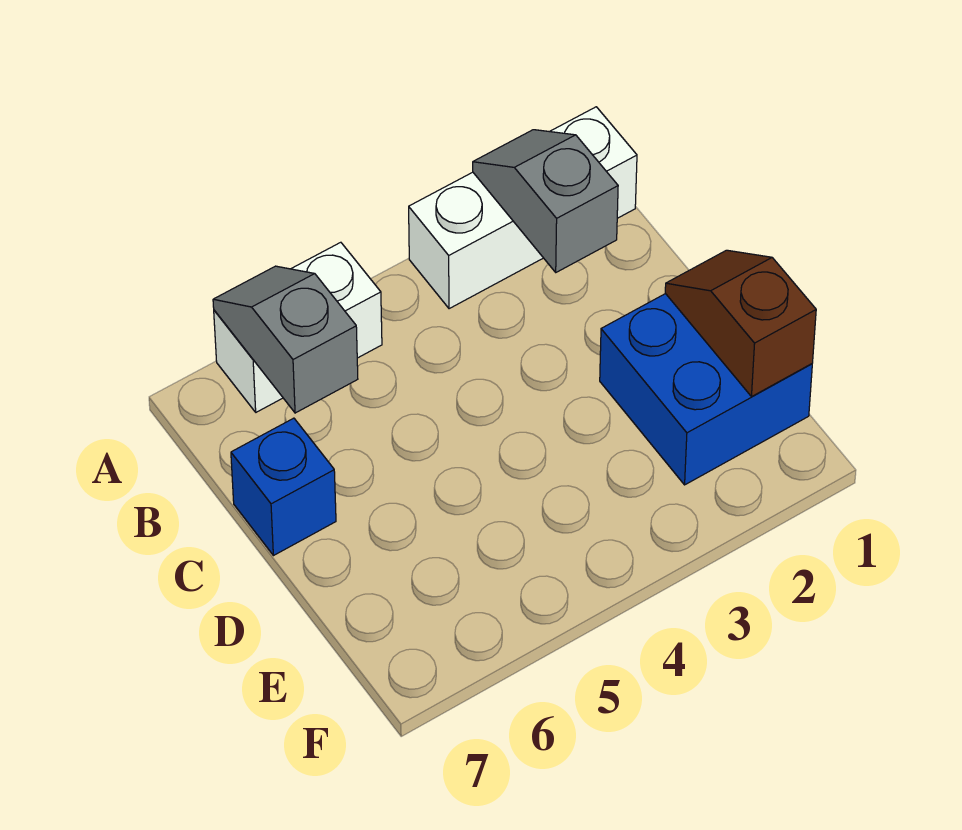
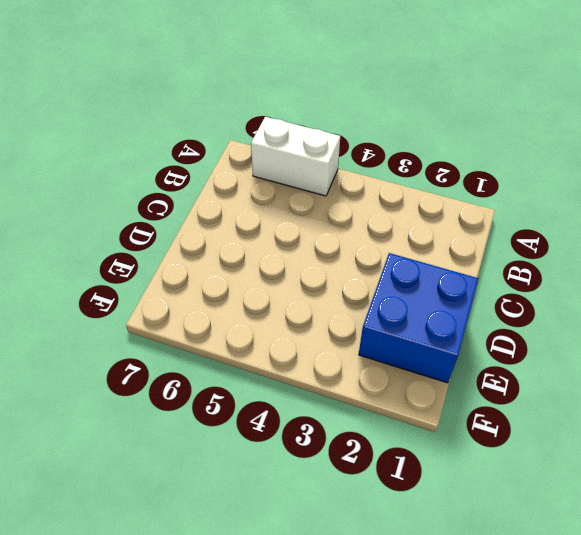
none -> white brick A1:A3 level 1
none -> blue brick C7 level 1

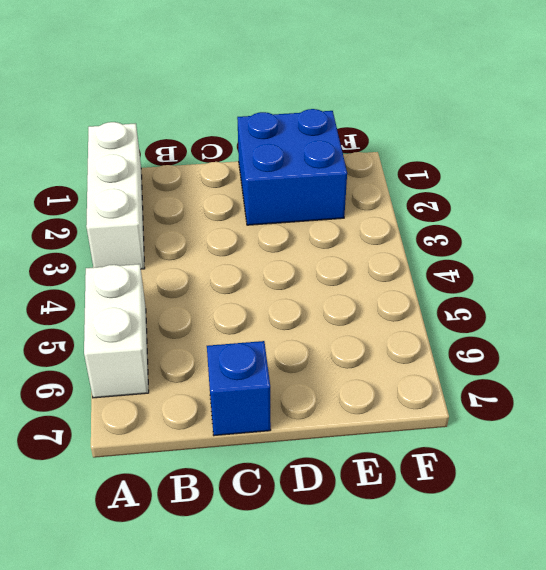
none -> grey slope A2:B2 level 2 top B
none -> grey slope A6:B6 level 2 top B

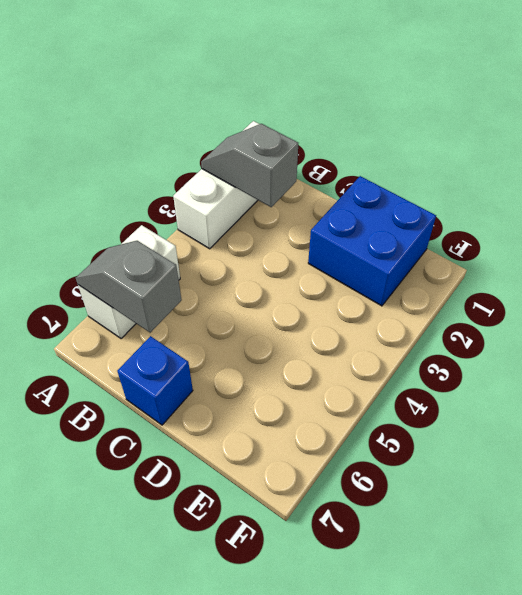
none -> brown slope D1:E1 level 2 top E

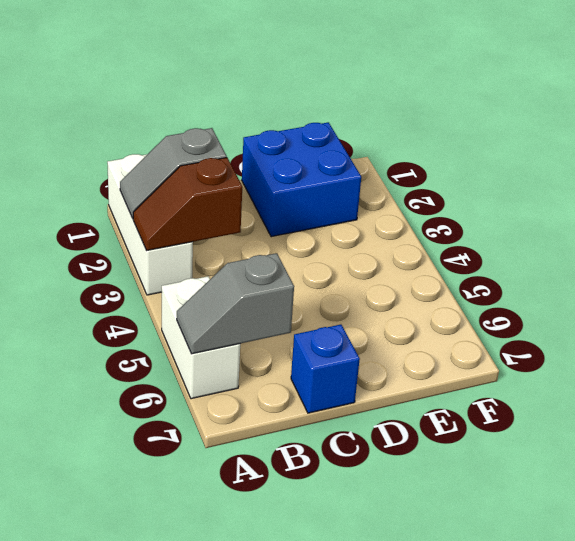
brown slope A3:B3 level 2 top B -> brown slope D1:E1 level 2 top E

